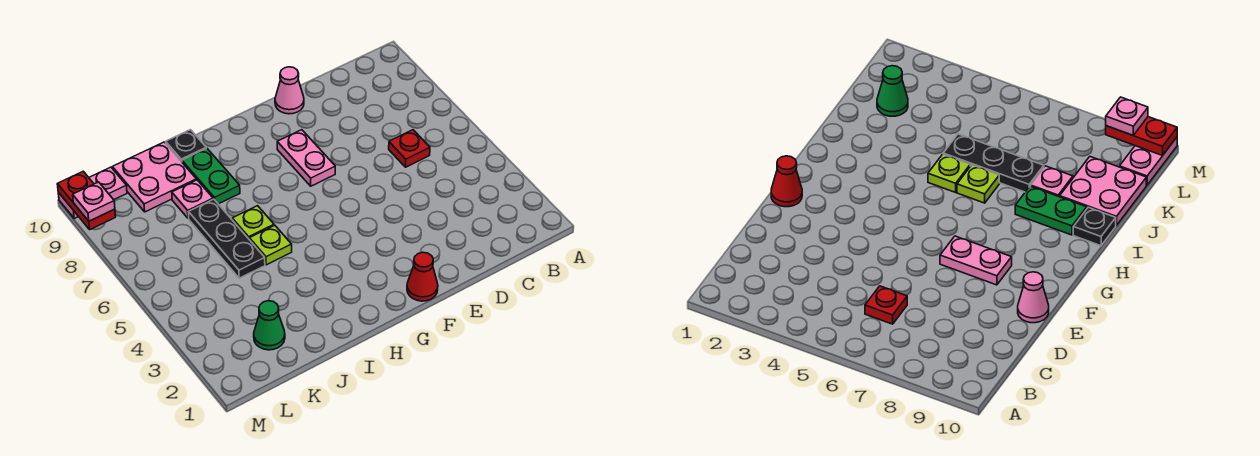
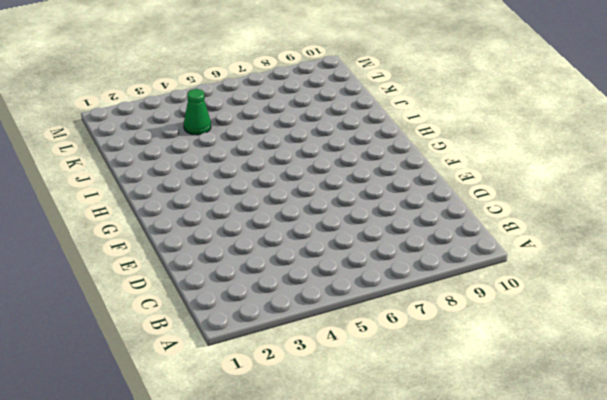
green cone K4 level 1 -> green cone K2 level 1
none -> red plate C6 level 1
none -> pink cone E10 level 1
none -> red cone F1 level 1

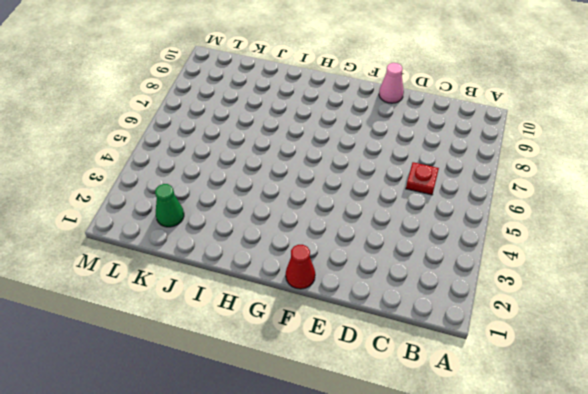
none -> pink plate F7:F8 level 1
none -> lime plate I5 level 1
none -> lime plate I6 level 1

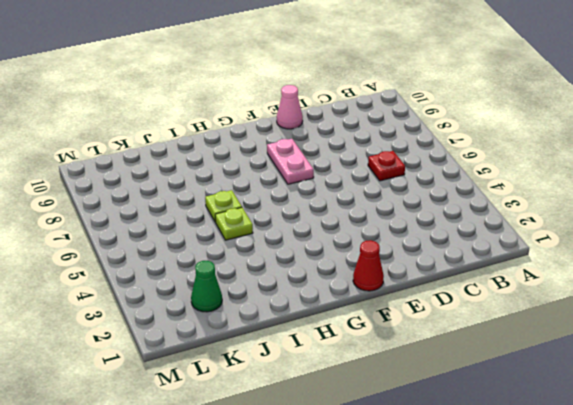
none -> green plate I8:I9 level 1
none -> black plate I10 level 1
none -> black plate J5:J7 level 1

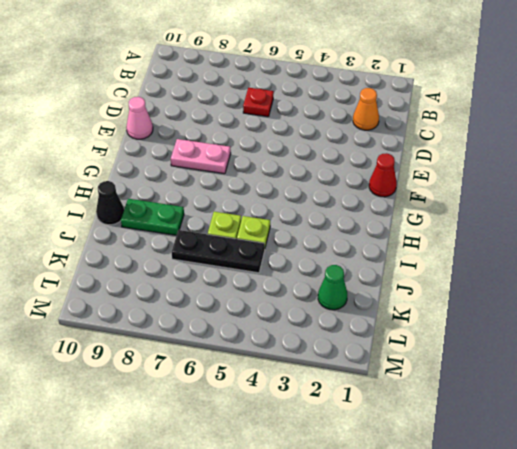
orange cone C2 level 1 -> none
black cone I10 level 1 -> black plate I10 level 1
none -> pink plate J8 level 1
none -> pink plate J9:K10 level 1
none -> pink plate L10:M10 level 1

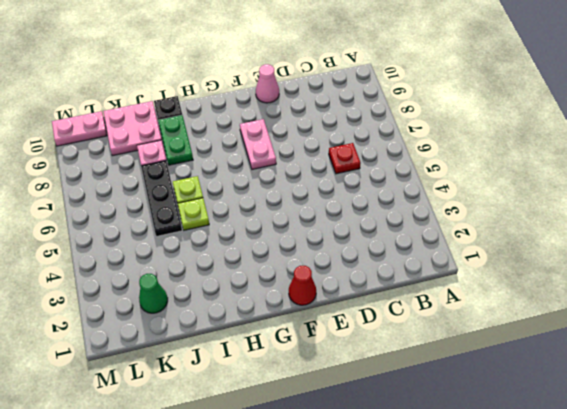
none -> red plate M9:M10 level 2
none -> pink plate M9 level 3

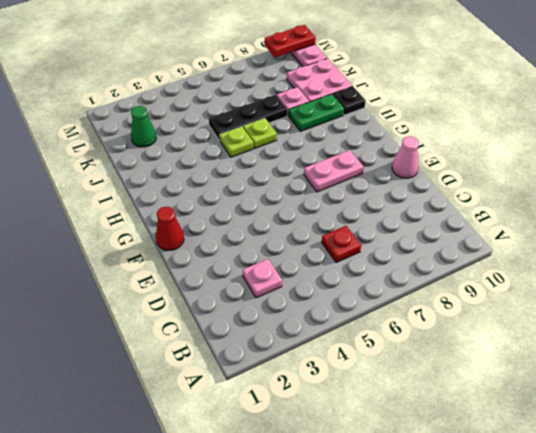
pink plate C3 level 1 -> pink plate M9 level 3

